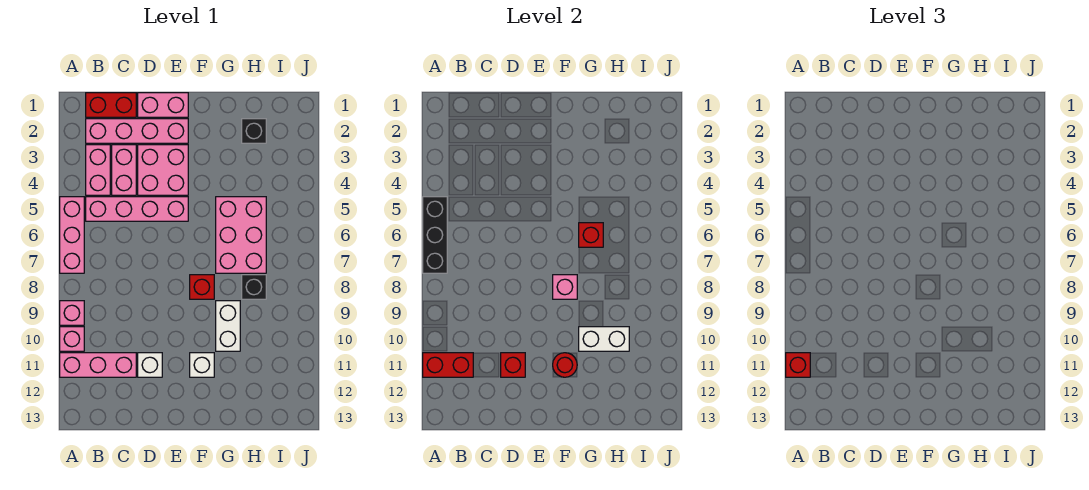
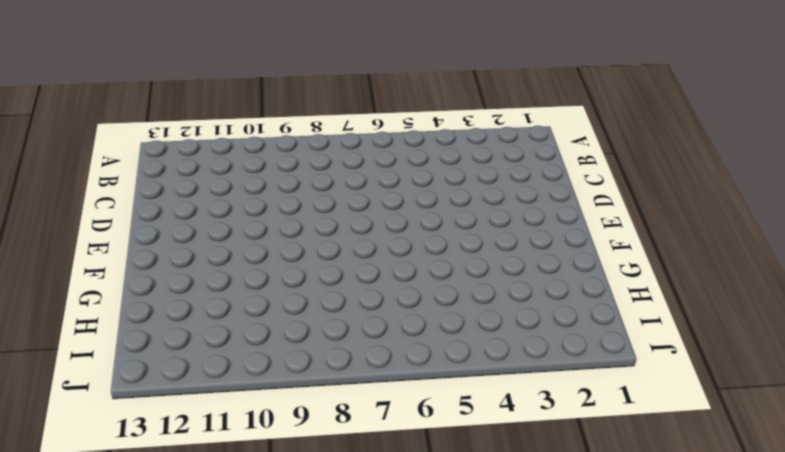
none -> pink brick A5:A7 level 1
none -> pink brick A9 level 1
none -> pink brick A10 level 1

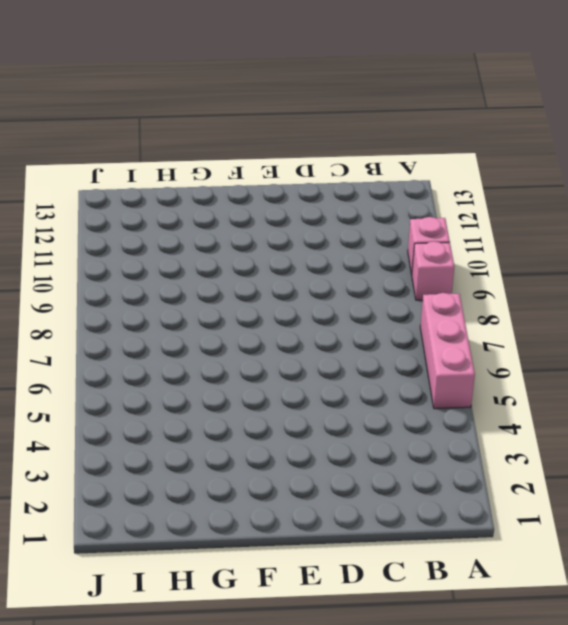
none -> pink brick A11:C11 level 1
none -> red brick B1:C1 level 1
none -> pink brick B2:E2 level 1

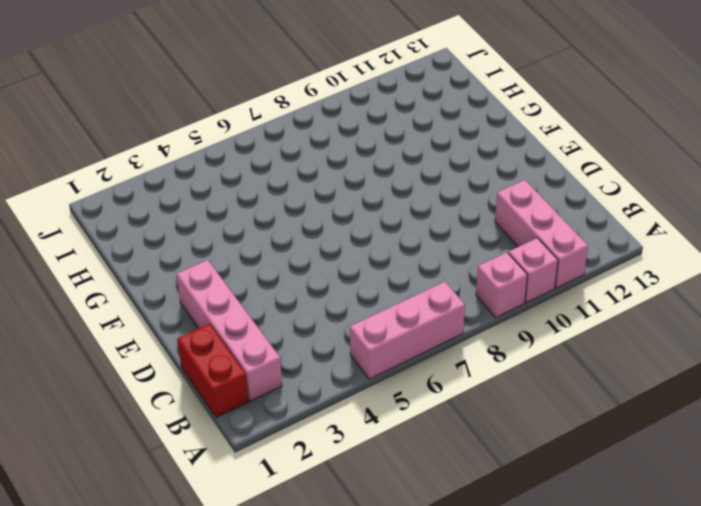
none -> pink brick B3:B4 level 1
none -> pink brick B5:E5 level 1
none -> pink brick C3:C4 level 1

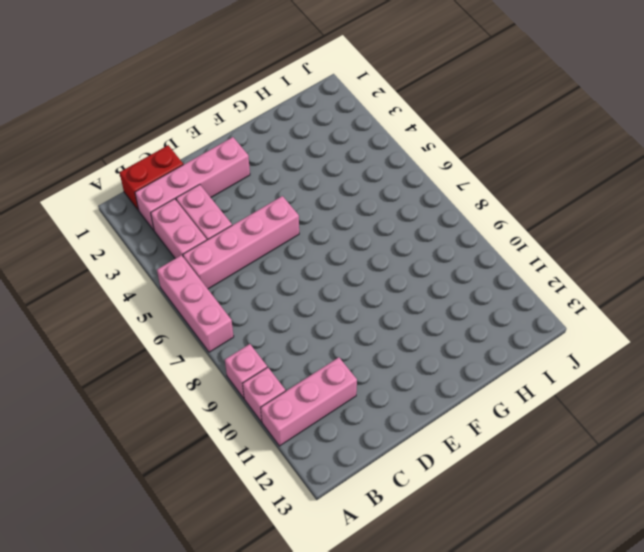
none -> pink brick D1:E1 level 1
none -> pink brick D3:E4 level 1
none -> white brick D11 level 1

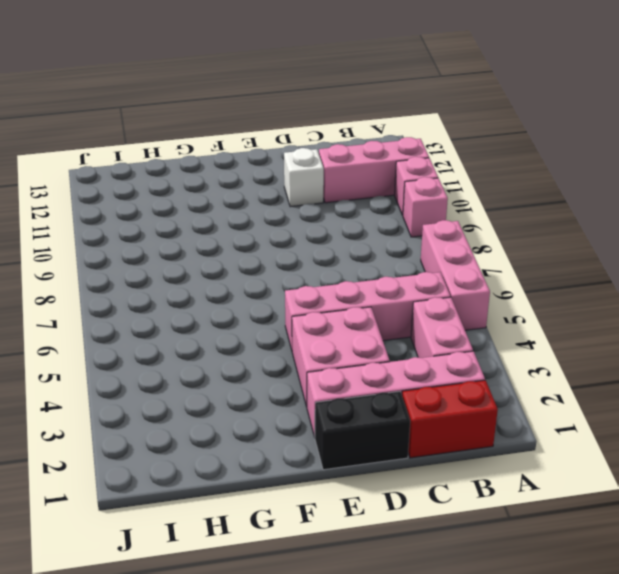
black brick D1:E1 level 1 -> pink brick D1:E1 level 1
none -> pink brick C3:C4 level 1
none -> red brick F8 level 1
none -> white brick F11 level 1

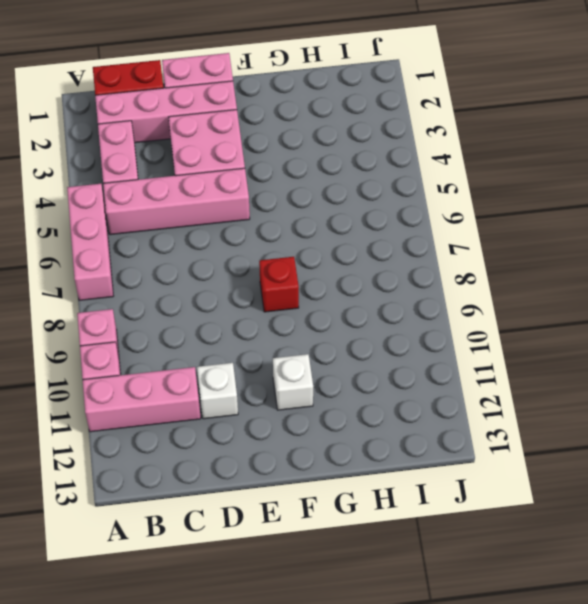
none -> pink brick C3:C4 level 1
none -> pink brick G5:H7 level 1
none -> white brick G9:G10 level 1

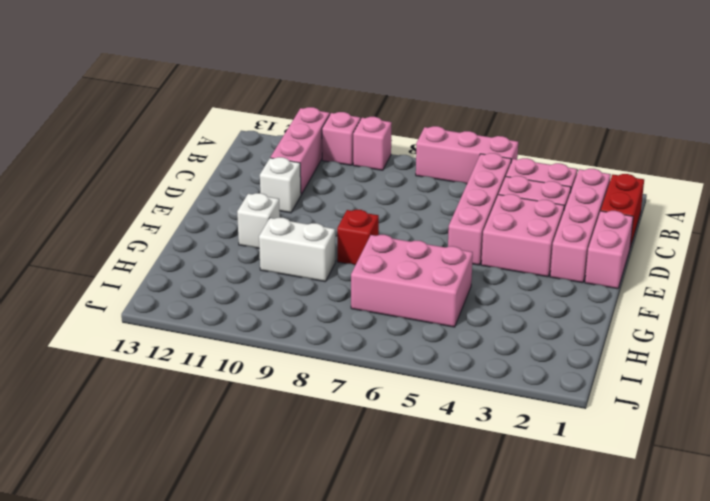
none -> black brick H2 level 1
none -> black brick H8 level 1
none -> black brick A5:A7 level 2

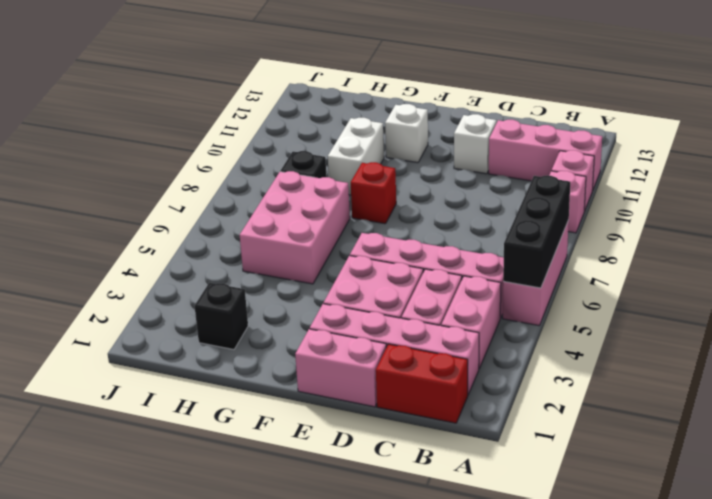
none -> red brick A11:B11 level 2
none -> red brick D11 level 2
none -> pink brick F8 level 2

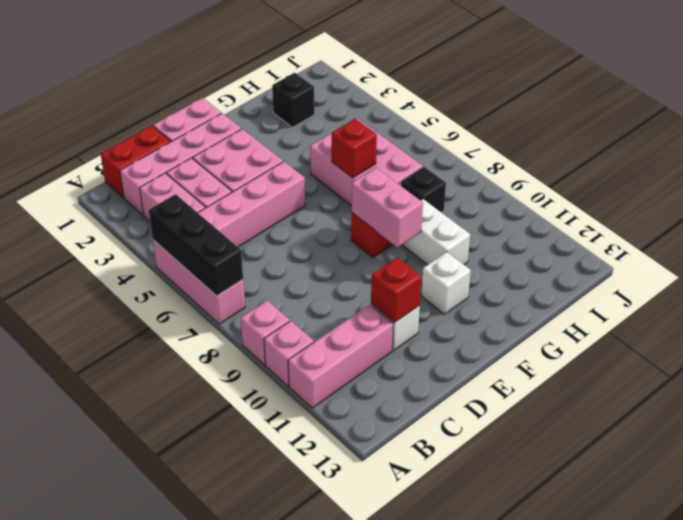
pink brick F8:F9 level 2 -> pink brick F8 level 2
none -> red brick A11:B11 level 2
none -> red round brick F11 level 2
none -> white brick G10:H10 level 2

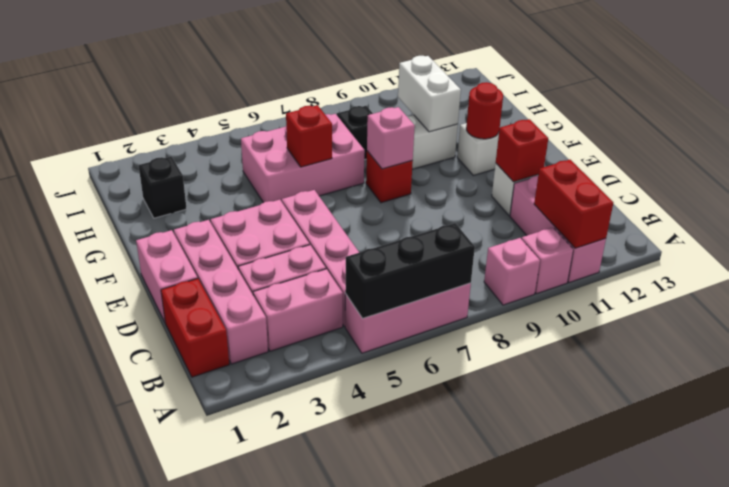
none -> red brick A11 level 3

